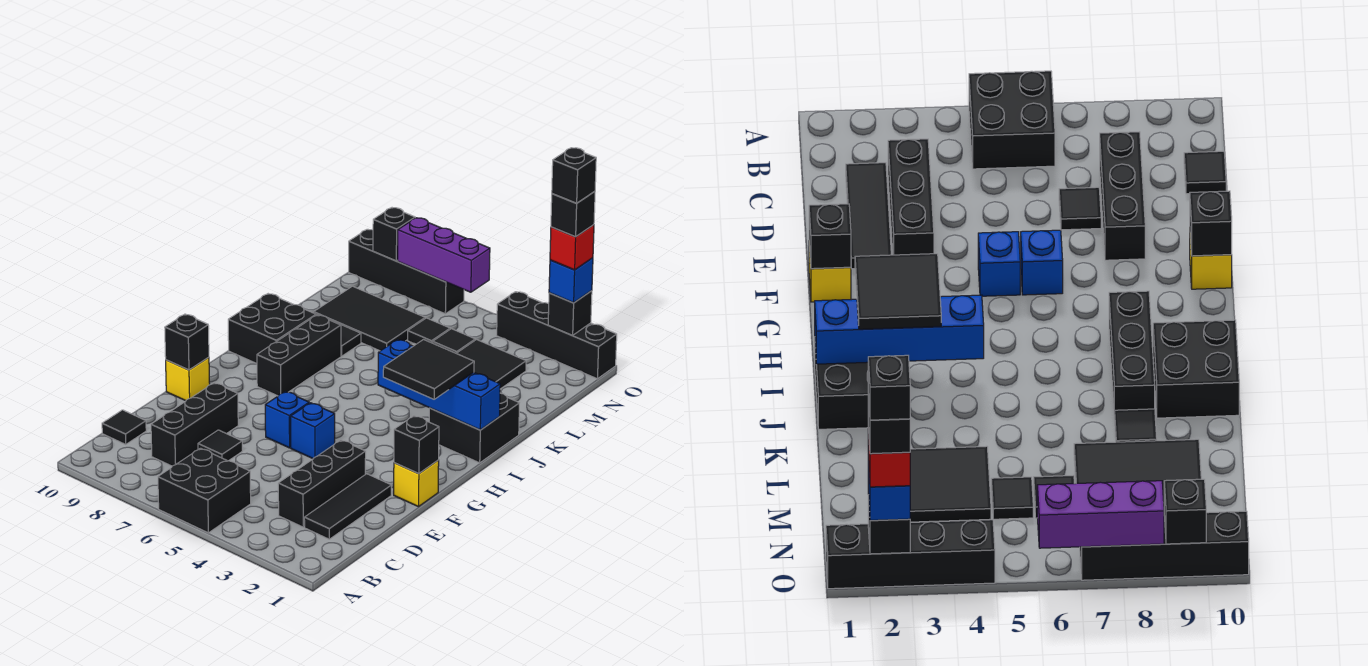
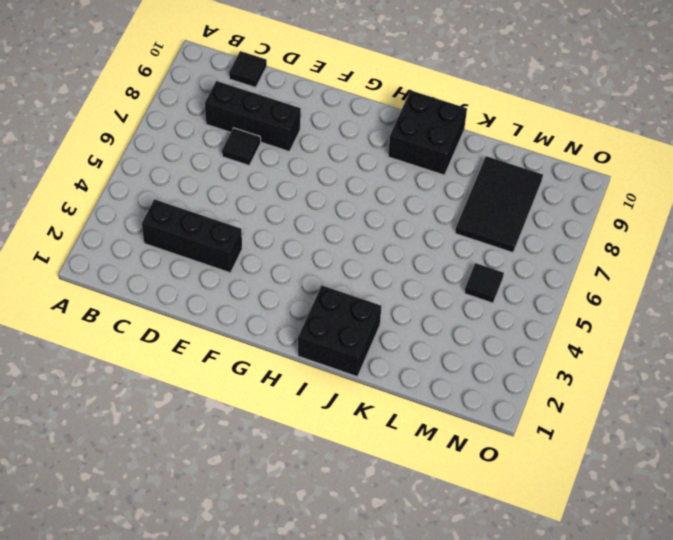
none -> black brick A5:B6 level 1
none -> black tile C2:E2 level 1
none -> yellow brick F1 level 1
none -> blue brick F5 level 1

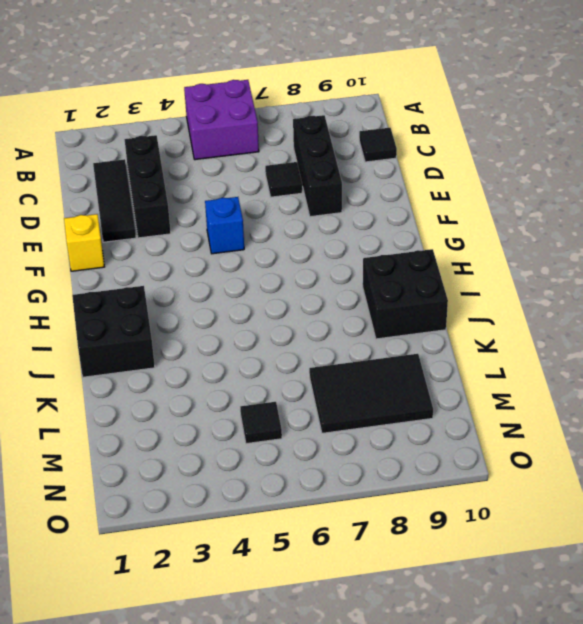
purple brick A5:B6 level 1 -> black brick A5:B6 level 1
none -> blue brick F6 level 1
none -> yellow brick F10 level 1
none -> black brick H8:J8 level 1
none -> black tile K8 level 1

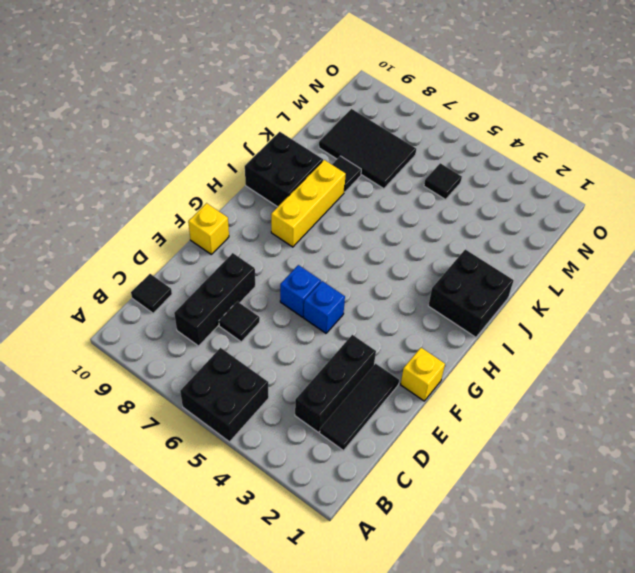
yellow brick H8:J8 level 1 -> black brick H8:J8 level 1
none -> black tile L3:M4 level 1
none -> black tile M6 level 1
none -> black brick O1:O4 level 1
none -> black brick O7:O10 level 1

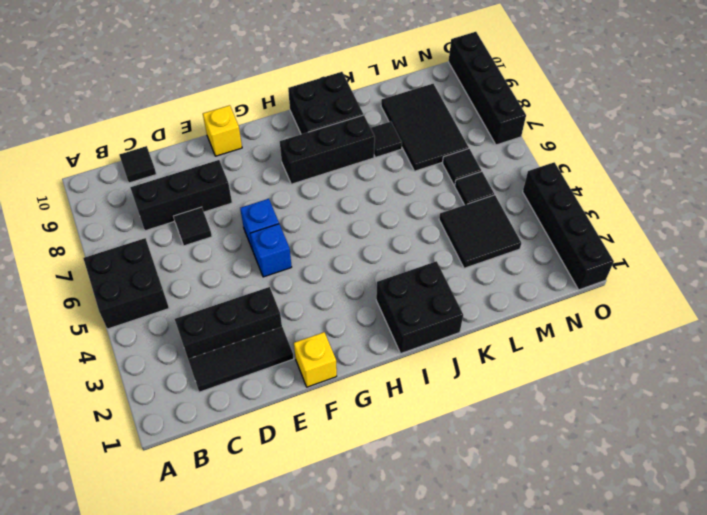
none -> black brick F1 level 2
none -> black brick F10 level 2
none -> blue brick I1:I4 level 2
none -> black brick O2 level 2

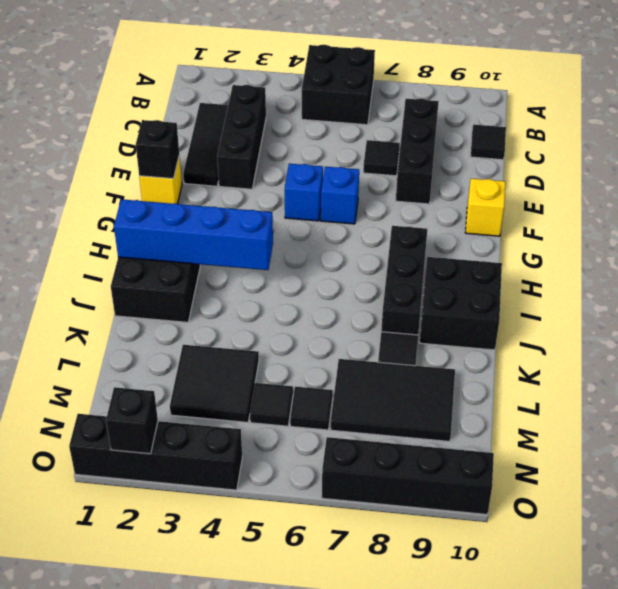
none -> black brick F10 level 2
none -> purple brick O6:O8 level 2
none -> black brick O9 level 2
none -> black tile H2:I3 level 3

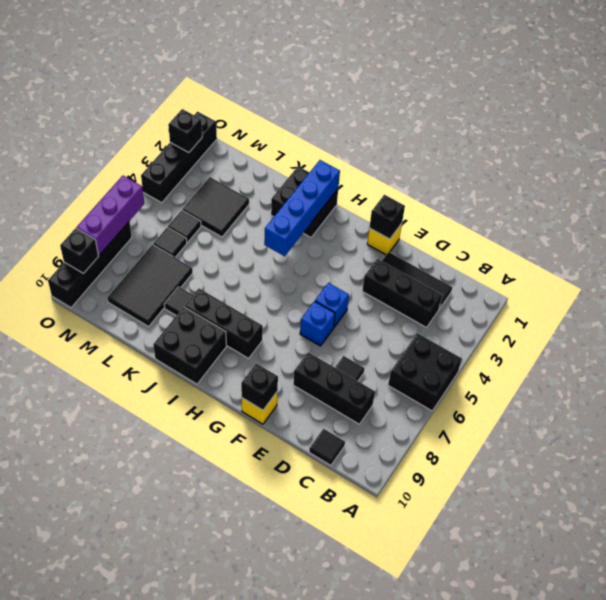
none -> black tile H2:I3 level 3
none -> blue brick O2 level 3
none -> red brick O2 level 4
none -> black brick O2 level 5

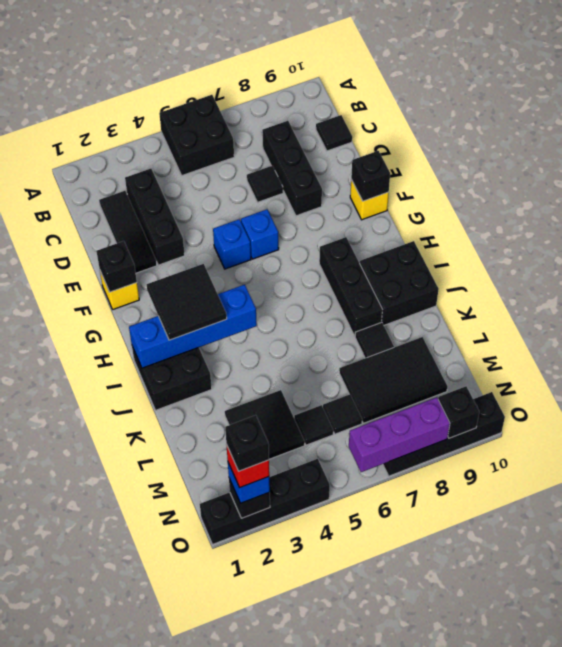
none -> black brick O2 level 6

